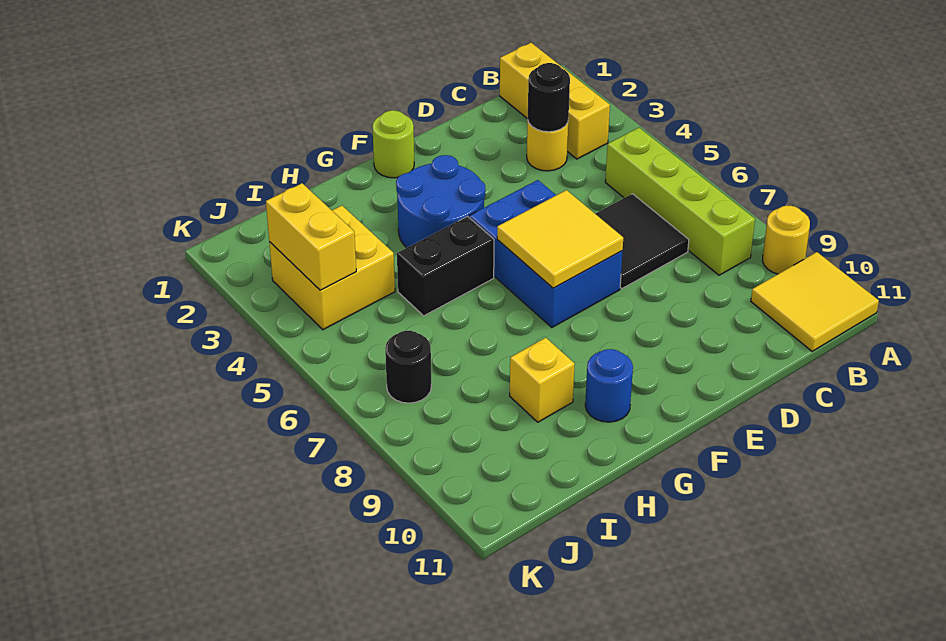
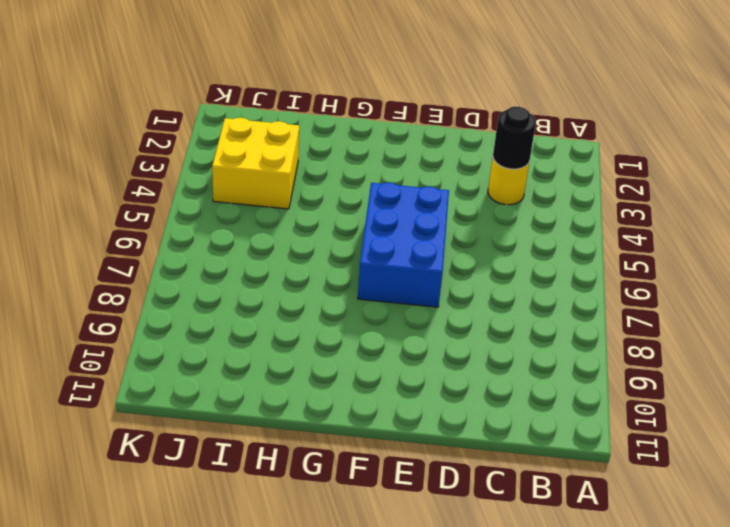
none -> yellow round brick A9 level 1
none -> yellow tile A10:B11 level 1
none -> yellow brick B1:B3 level 1

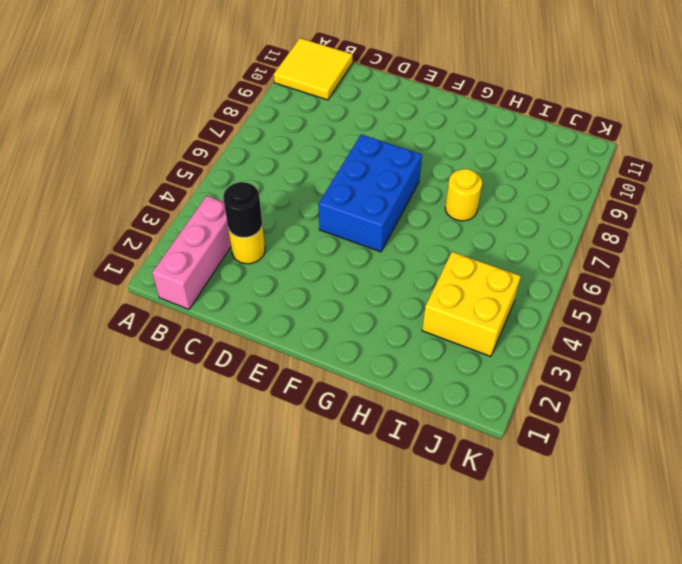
pink brick B1:B3 level 1 -> yellow brick B1:B3 level 1
yellow round brick H7 level 1 -> yellow round brick A9 level 1
none -> lime brick B5:B8 level 1
none -> black tile C6:D7 level 1
none -> lime round brick F1 level 1

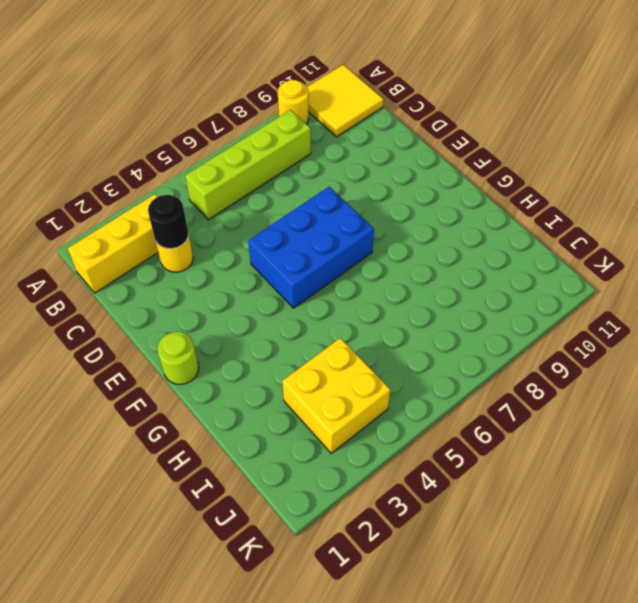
none -> black tile C6:D7 level 1
none -> blue round brick F3:G4 level 1
none -> black brick G5:H5 level 1

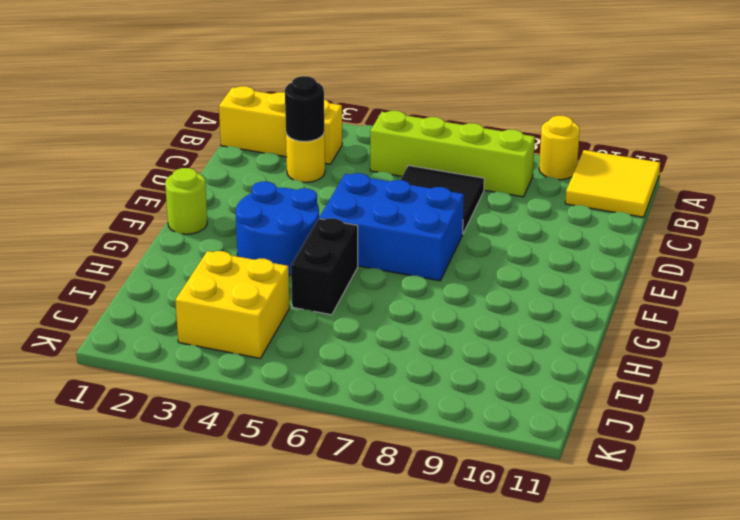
none -> blue round brick G10 level 1
none -> yellow brick H9 level 1
none -> black round brick J7 level 1

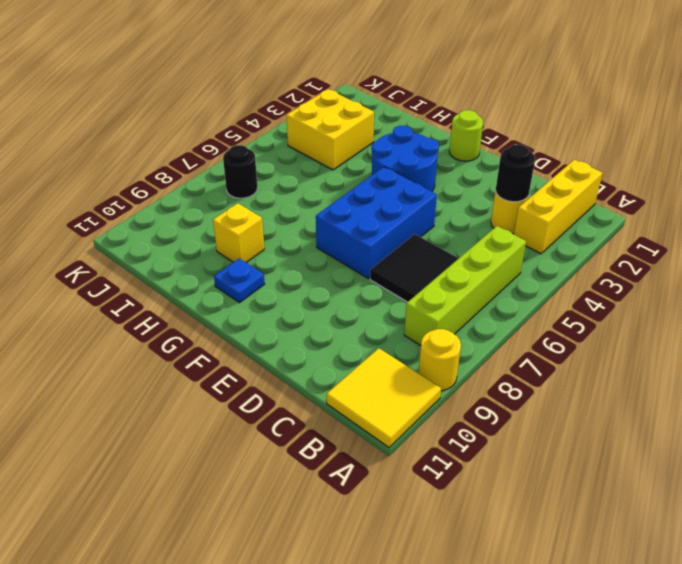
blue plate G10 level 1 -> blue round brick G10 level 1
none -> black brick G5:H5 level 1
none -> yellow tile E6:F7 level 2
none -> yellow brick J3:J4 level 2

